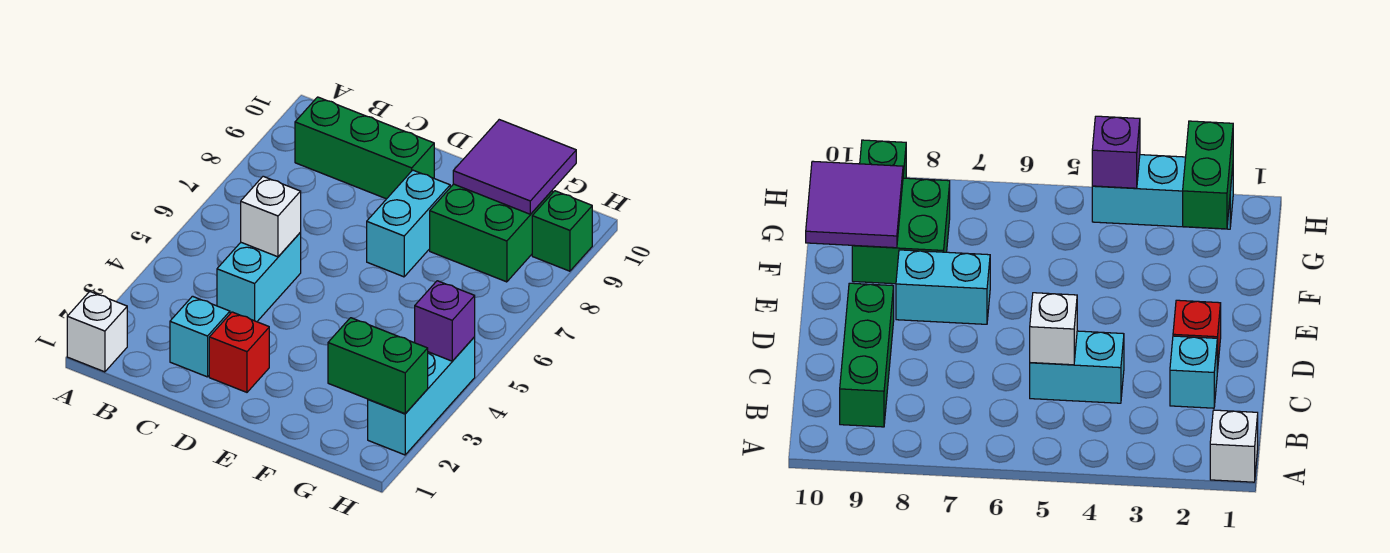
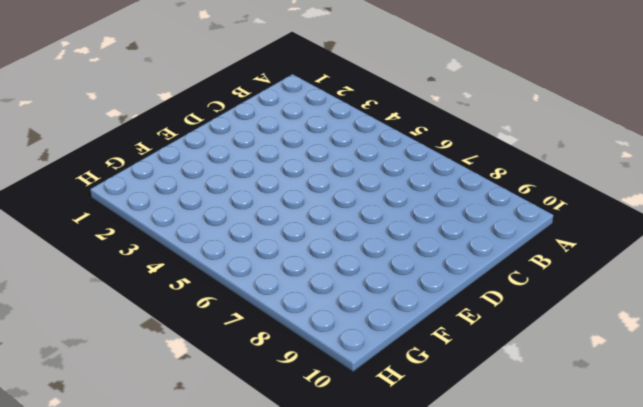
none -> white brick A1 level 1
none -> green brick B9:D9 level 1
none -> cyan brick C2 level 1

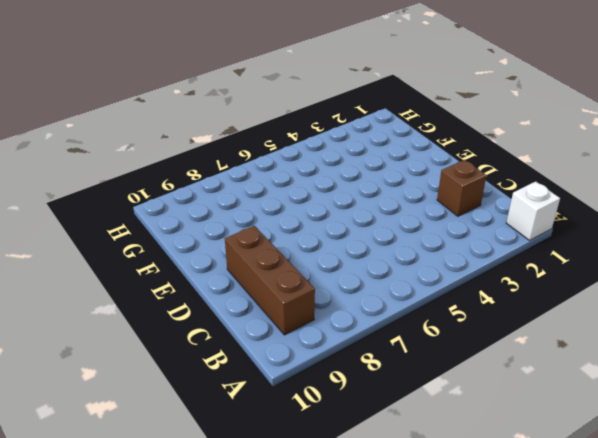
brown brick B9:D9 level 1 -> green brick B9:D9 level 1
brown brick C2 level 1 -> cyan brick C2 level 1
none -> cyan brick C4:C5 level 1
none -> red brick D2 level 1
none -> cyan brick E7:E8 level 1

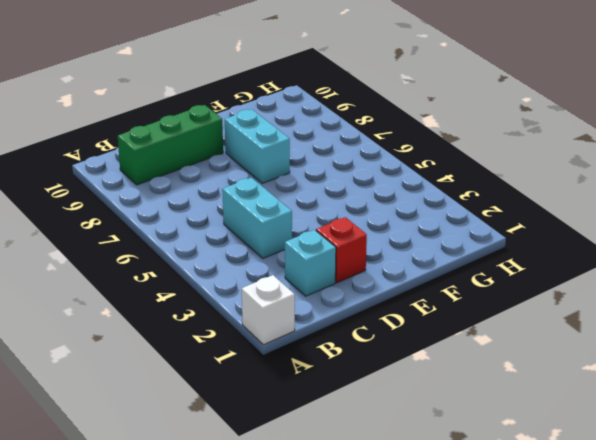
none -> green brick F8:G9 level 1
none -> cyan brick H2:H4 level 1
none -> green brick H9 level 1

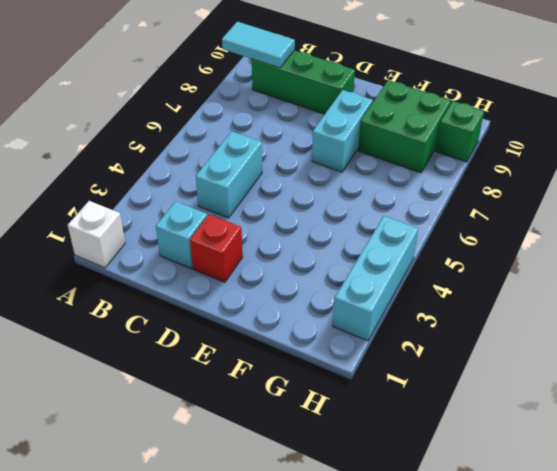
cyan tile A9:B9 level 2 -> none
none -> white brick C5 level 2
none -> purple tile F9:G10 level 2
none -> green brick G2:H2 level 2

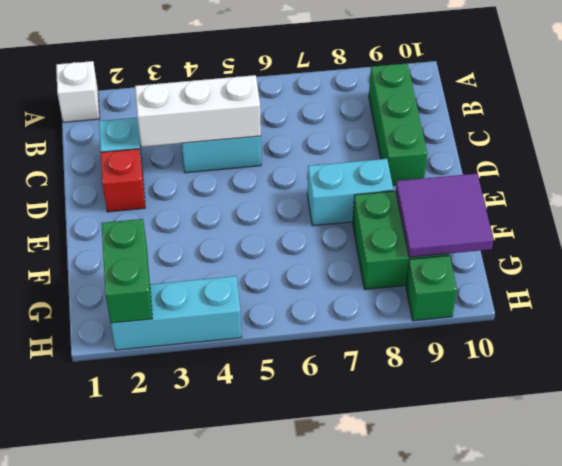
white brick C3:C5 level 2 -> white brick C5 level 2
none -> purple brick H4 level 2

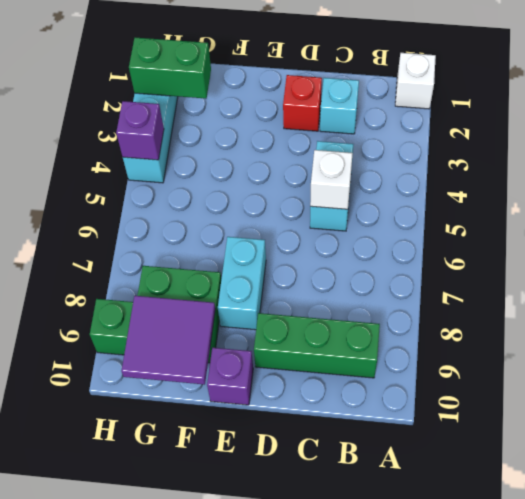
purple brick E10 level 1 -> none

